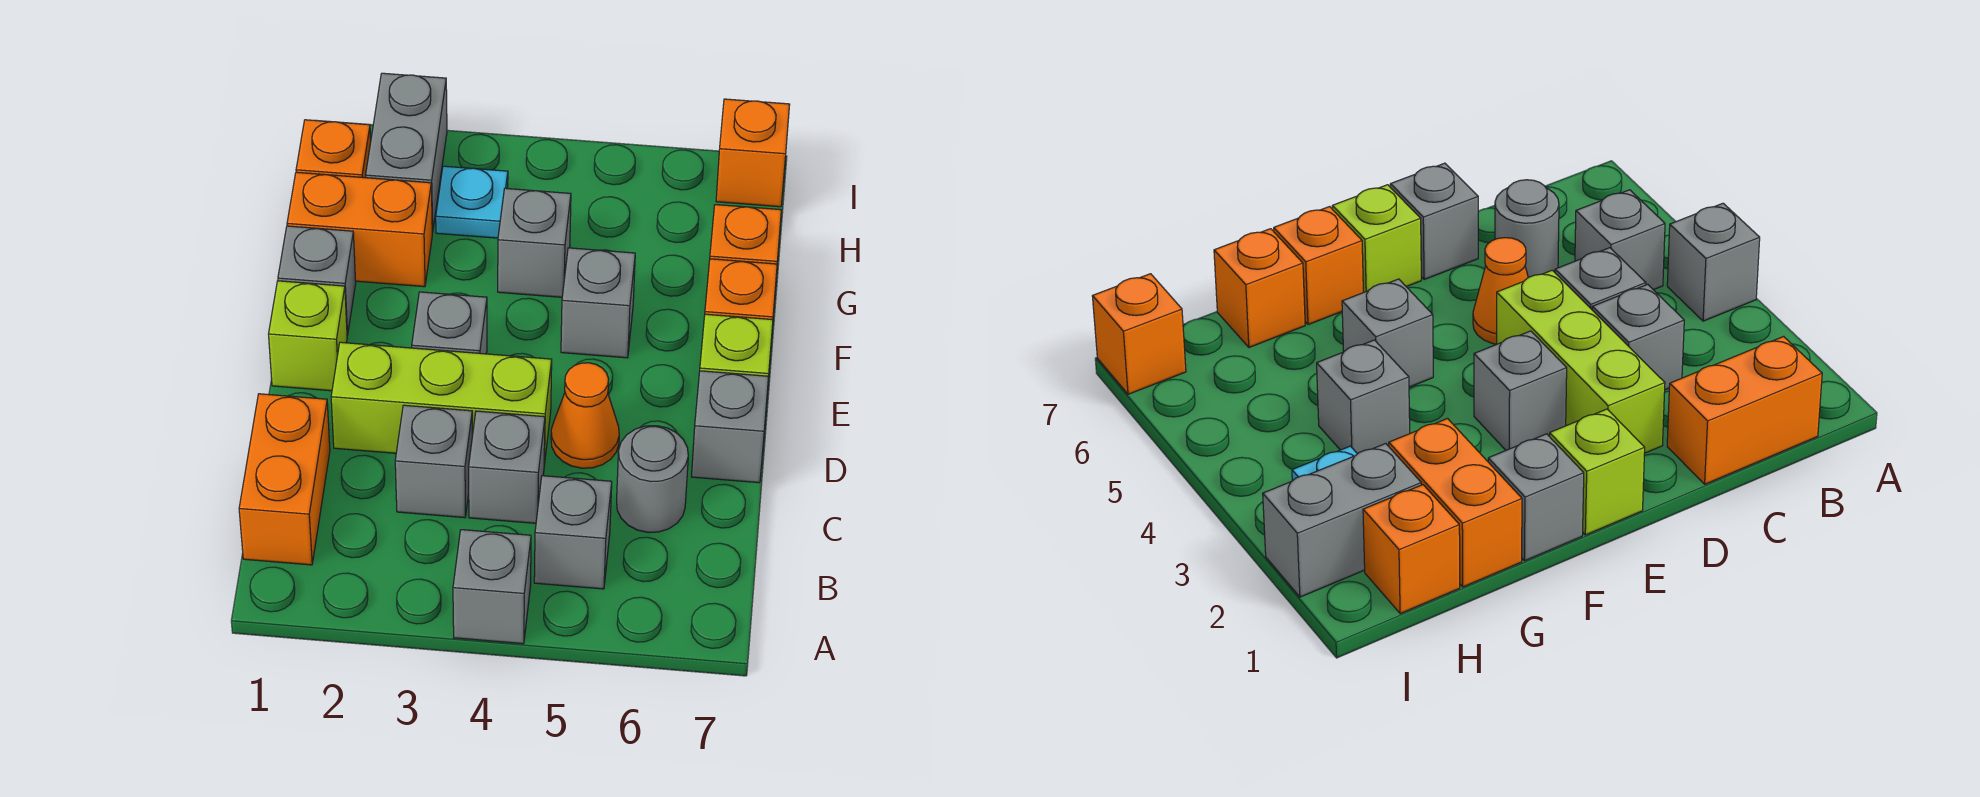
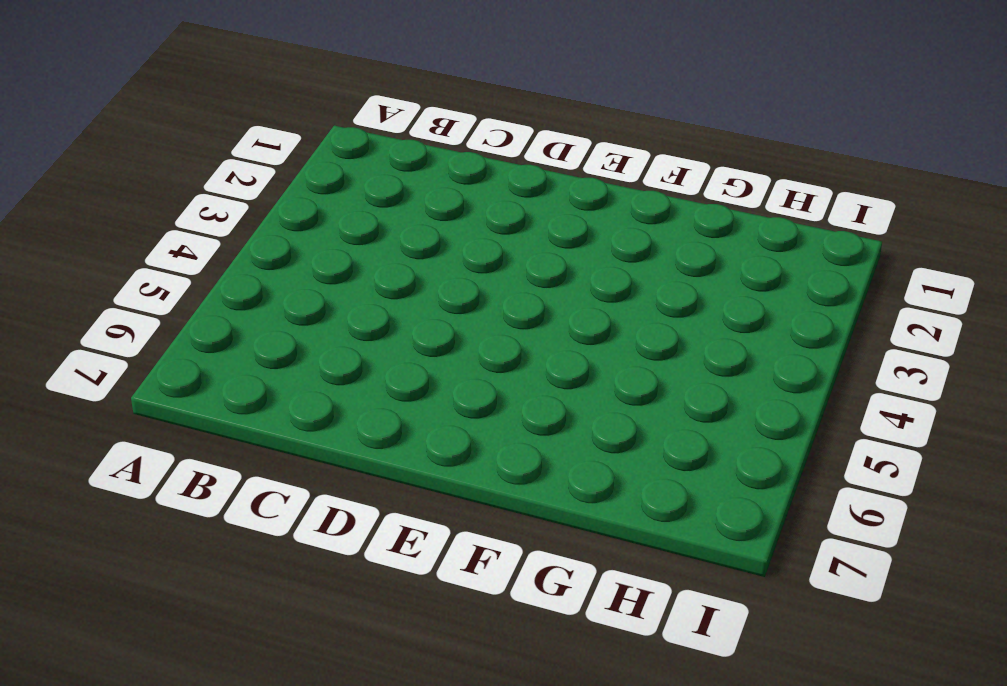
none -> grey brick A4 level 1
none -> orange brick B1:C1 level 1
none -> grey brick B5 level 1

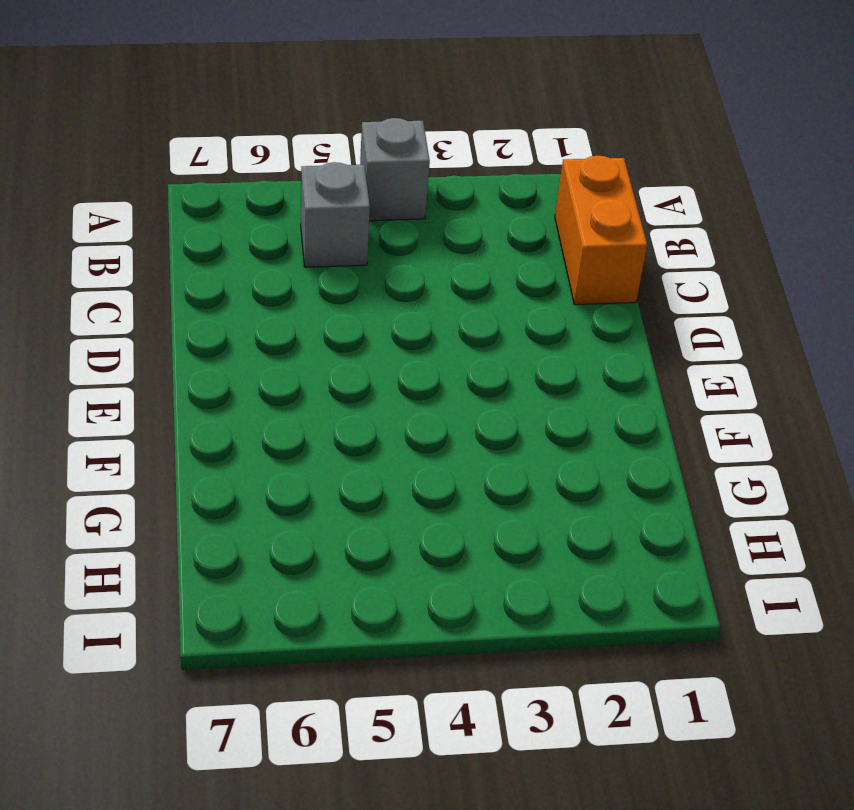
none -> grey brick C3 level 1
none -> grey brick C4 level 1
none -> grey round brick C6 level 1

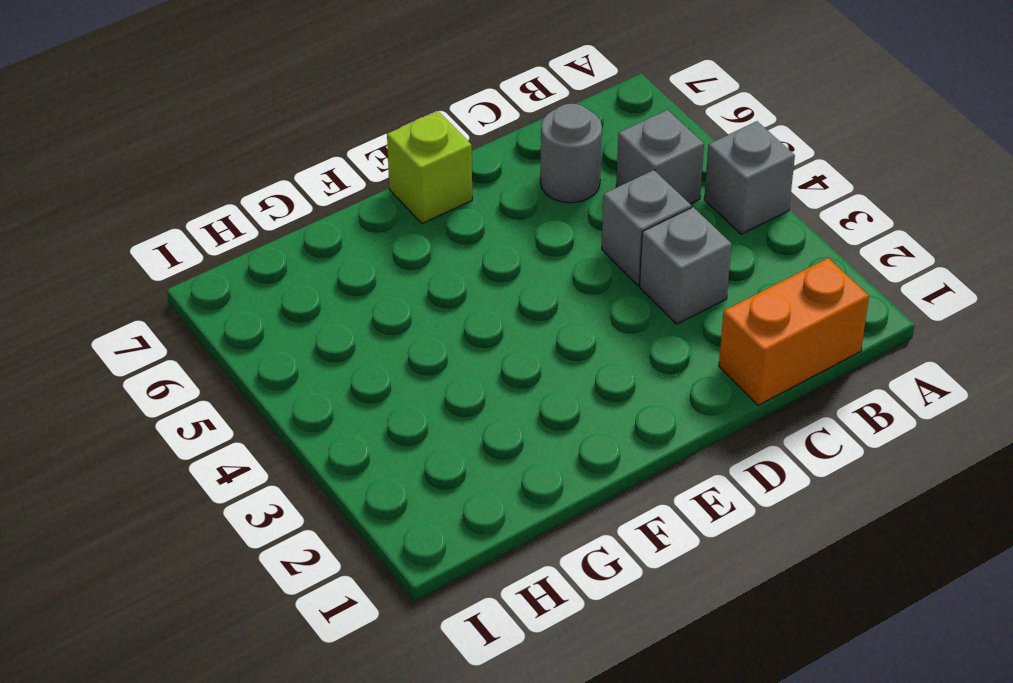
none -> lime brick D2:D4 level 1
none -> orange cone D5 level 1
none -> grey brick D7 level 1

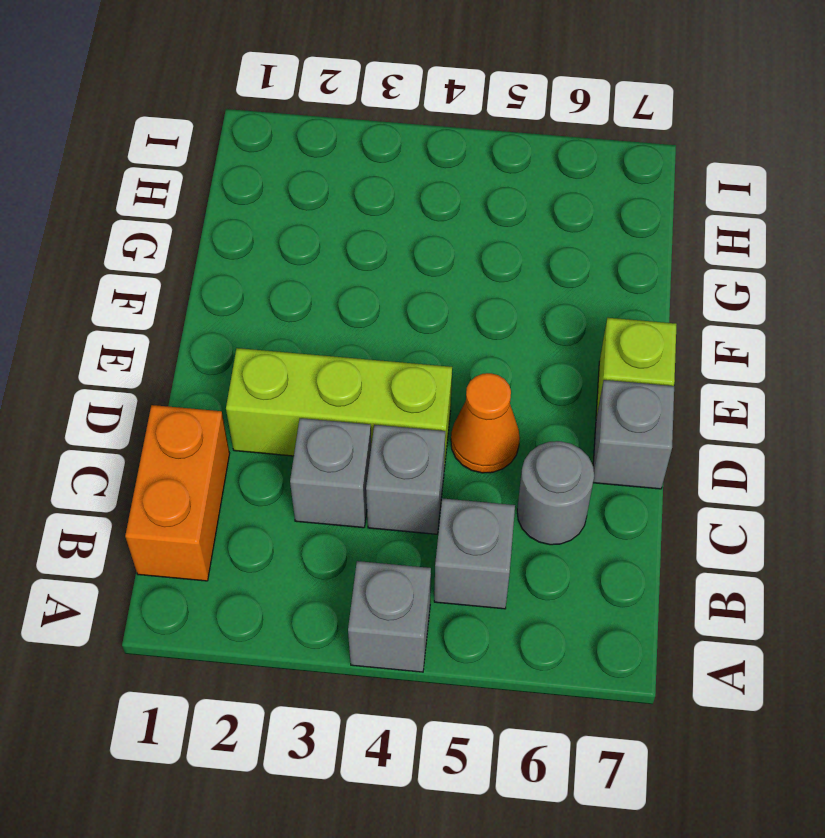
none -> lime brick E1 level 1
none -> grey brick E3 level 1
none -> grey brick F1 level 1

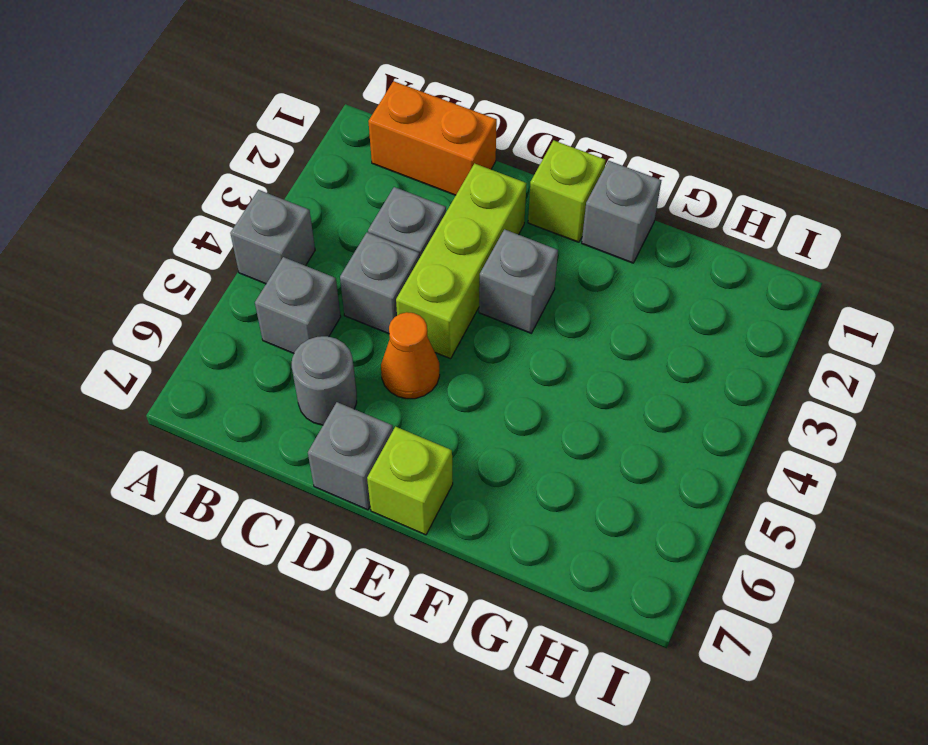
none -> grey brick F5 level 1
none -> orange brick F7 level 1
none -> orange brick G1:G2 level 1

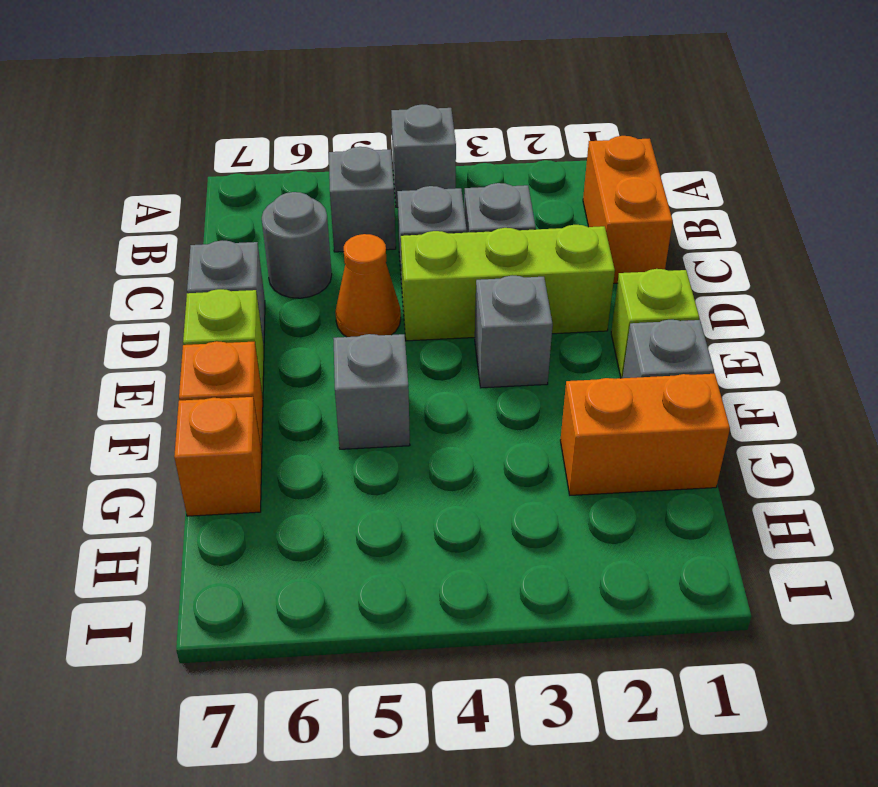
none -> grey brick G4 level 1
none -> orange brick H1 level 1
none -> grey brick H2:I2 level 1

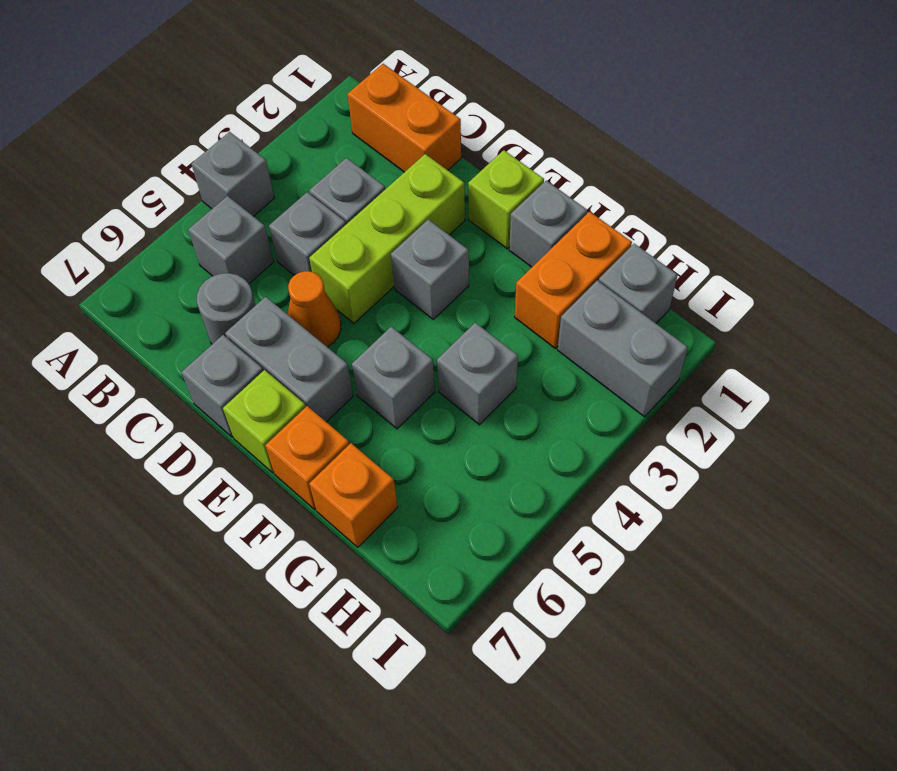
grey brick D6:E6 level 1 -> none
grey brick H1 level 1 -> orange brick H1 level 1
none -> cyan plate H3 level 1
none -> orange brick I7 level 1

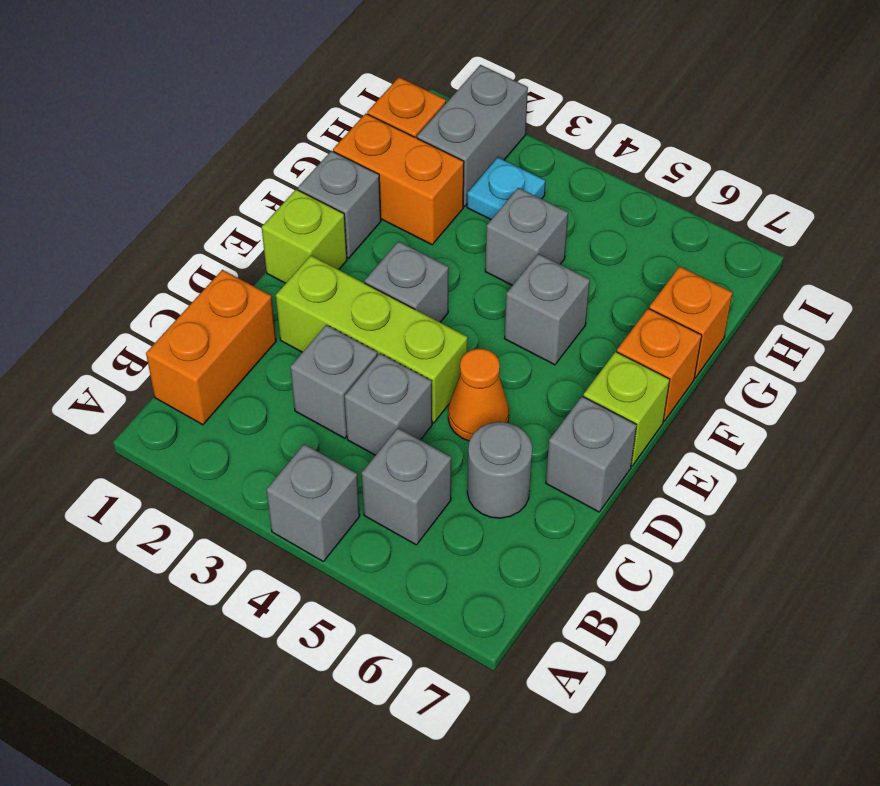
none -> orange brick I7 level 1

